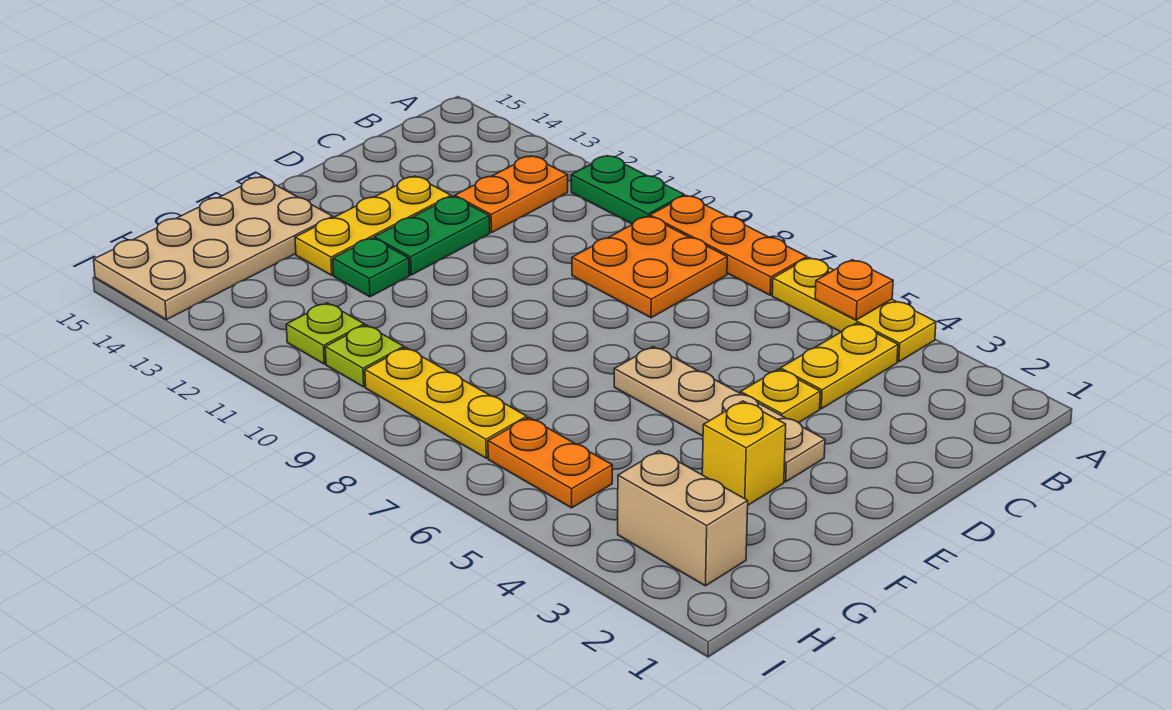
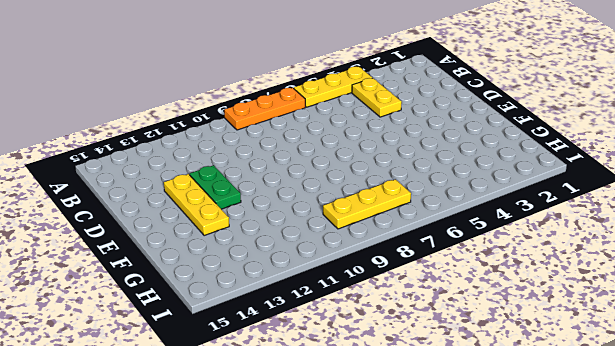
none -> green plate A10:A11 level 1
none -> orange plate B8:C9 level 1
none -> orange plate B12:C12 level 1

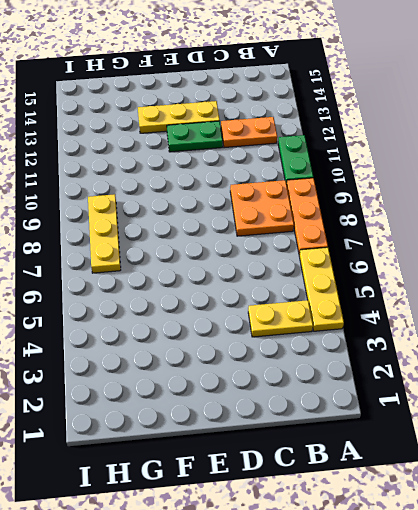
none -> yellow plate D4 level 1
none -> tan plate E3:E6 level 1
none -> yellow brick F3 level 1

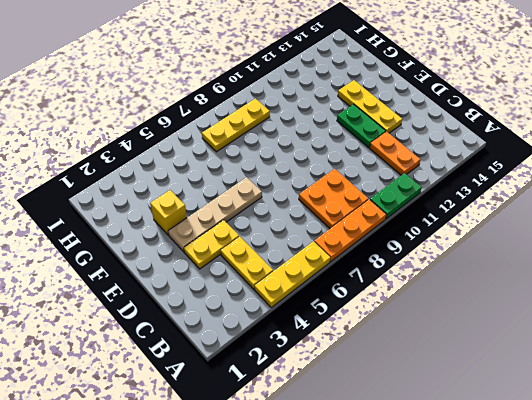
yellow plate D3:D4 level 1 -> yellow plate D4 level 1
none -> green plate F12 level 1
none -> tan plate F14:I15 level 1
none -> tan brick H2:H3 level 1

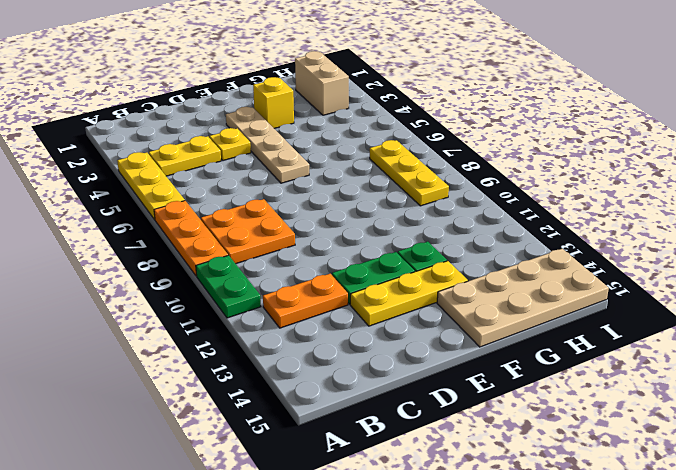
none -> orange plate H5:H6 level 1
none -> lime plate H10 level 1
none -> lime plate H11 level 1

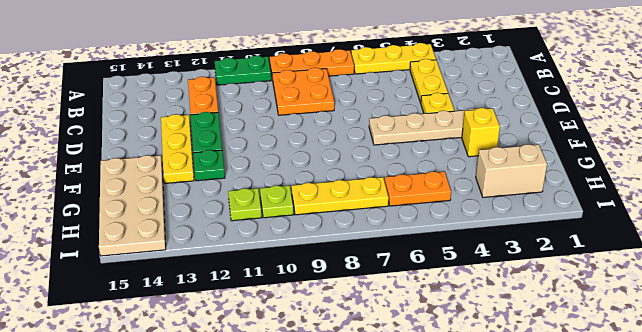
none -> orange plate A5 level 2

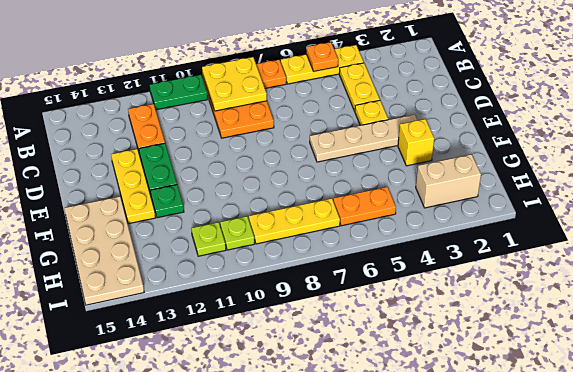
yellow plate A8:B9 level 2 -> none

